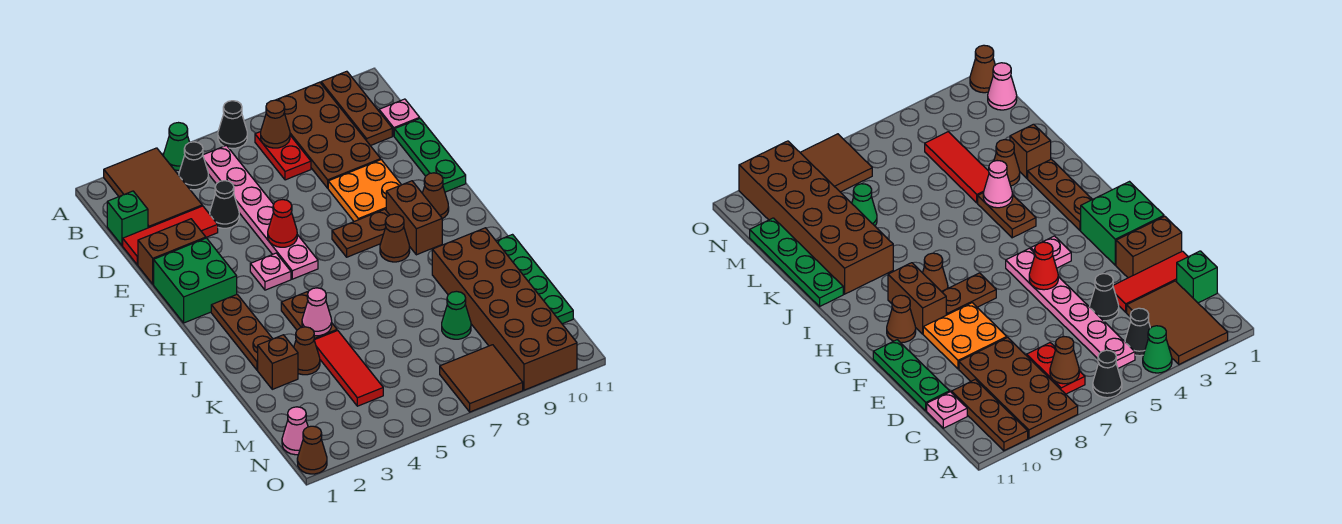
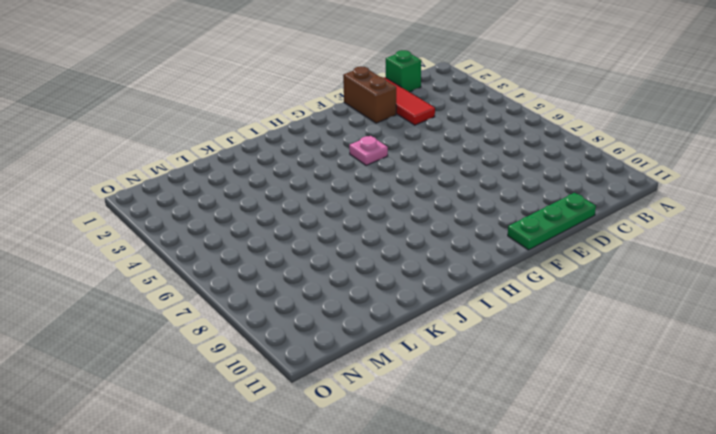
none -> brown tile A2:C3 level 1
none -> green cone A4 level 1
none -> black cone A6 level 1
none -> brown plate A8:D9 level 1

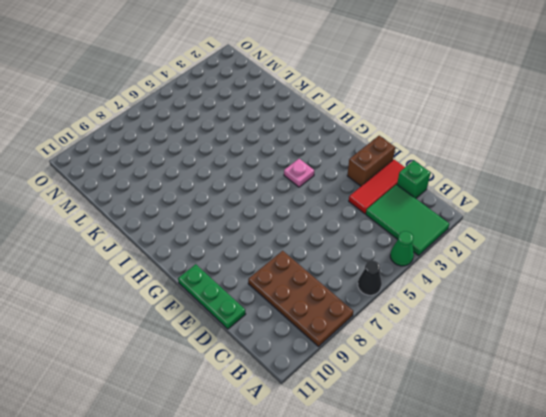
green tile A2:C3 level 1 -> brown tile A2:C3 level 1
none -> brown plate A10:C10 level 1
none -> black cone B4 level 1
none -> pink plate B5:G5 level 1
none -> red plate B7:C7 level 1

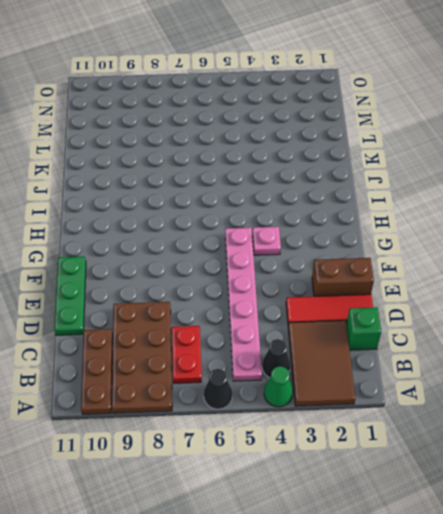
none -> pink plate C11 level 1
none -> black cone D4 level 1
none -> orange plate E8:F9 level 1
none -> green brick F1:G2 level 1

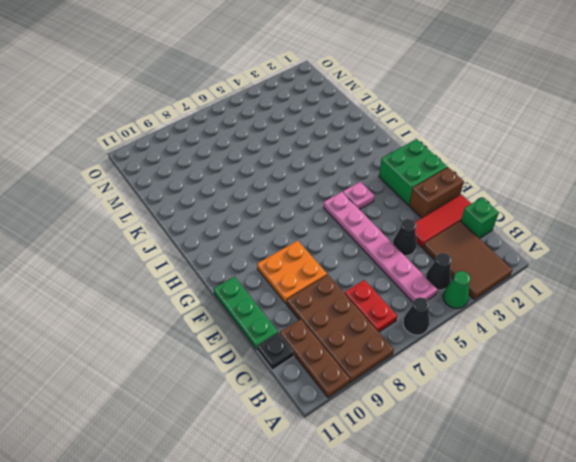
black plate C11 level 1 -> pink plate C11 level 1
none -> brown plate G7:G8 level 1
none -> brown brick G9:H9 level 1
none -> brown cone G10 level 1
none -> brown plate H2:J2 level 1

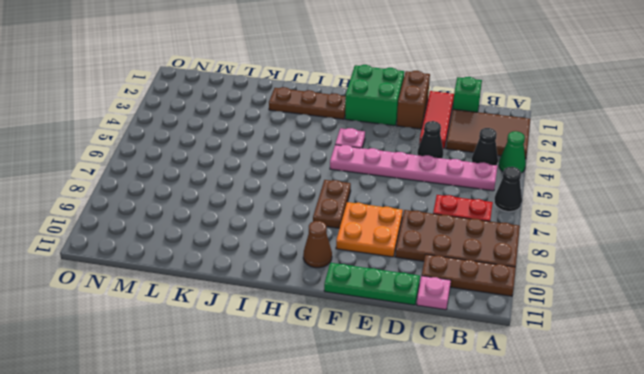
none -> brown brick G9:H9 level 1
none -> brown cone H8 level 1
none -> brown plate I4:J4 level 1
none -> brown brick J9:O10 level 1

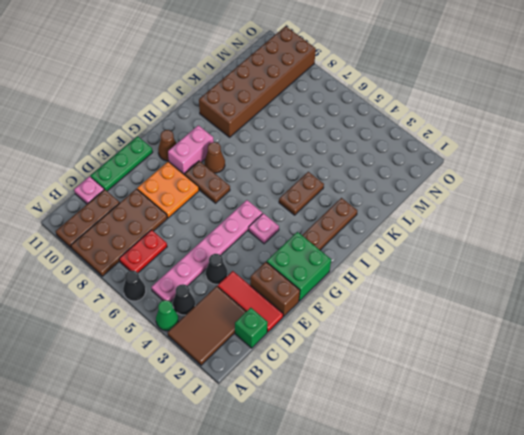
pink brick G9:H9 level 1 -> brown brick G9:H9 level 1
none -> green plate J11:M11 level 1
none -> brown brick K2 level 1
none -> brown cone K3 level 1
none -> red tile K4:M4 level 1

